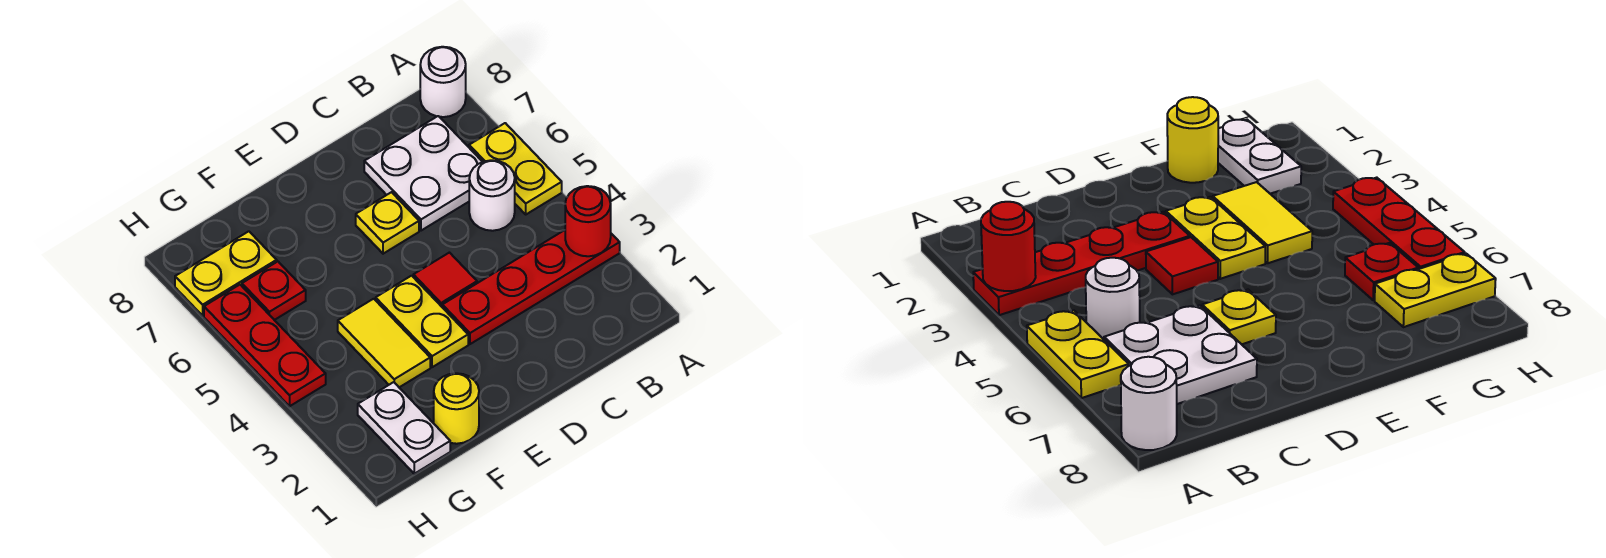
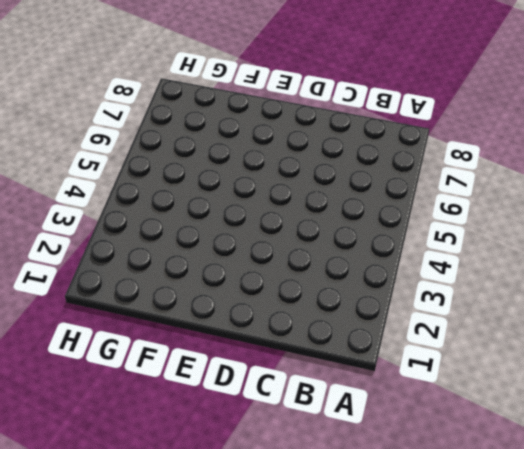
none -> red plate A3:D3 level 1
none -> yellow plate A5:A6 level 1
none -> white round brick A8 level 1

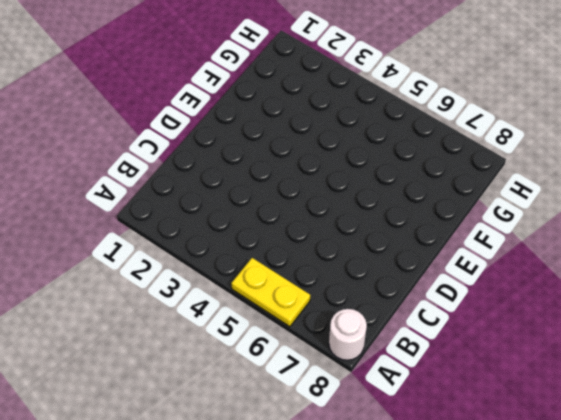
none -> red plate A3:D3 level 1
none -> white round brick B5 level 1
none -> white plate B6:C7 level 1

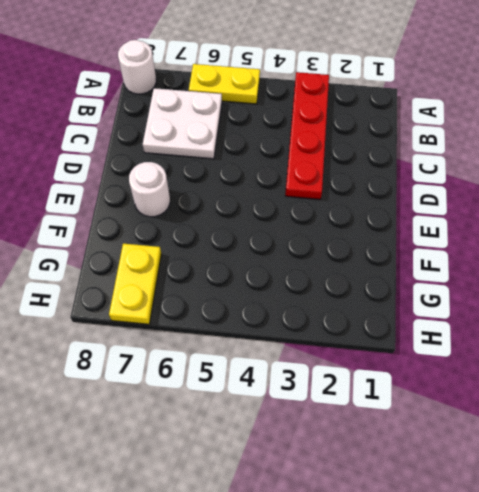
white round brick E7 level 1 -> white round brick B5 level 1
none -> red tile D4 level 1
none -> yellow plate D6 level 1
none -> yellow plate E3:E4 level 1

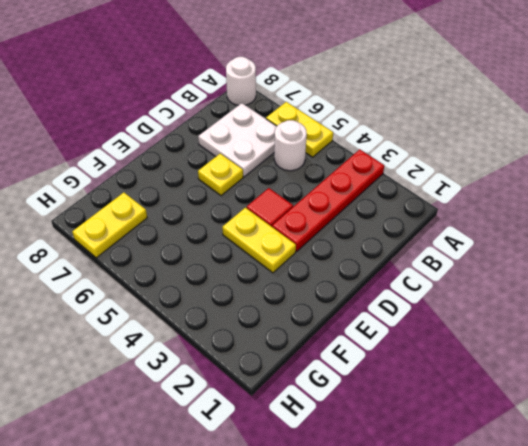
none -> yellow round brick F1 level 1
none -> yellow tile F3:F4 level 1
none -> white plate G1:G2 level 1

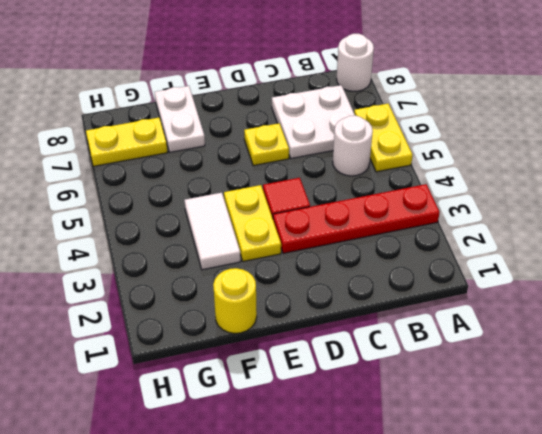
white tile F3:F4 level 1 -> yellow tile F3:F4 level 1
white plate F7:F8 level 1 -> white plate G1:G2 level 1
none -> red plate G6 level 1
none -> red plate H4:H6 level 1
none -> red round brick A3 level 2

